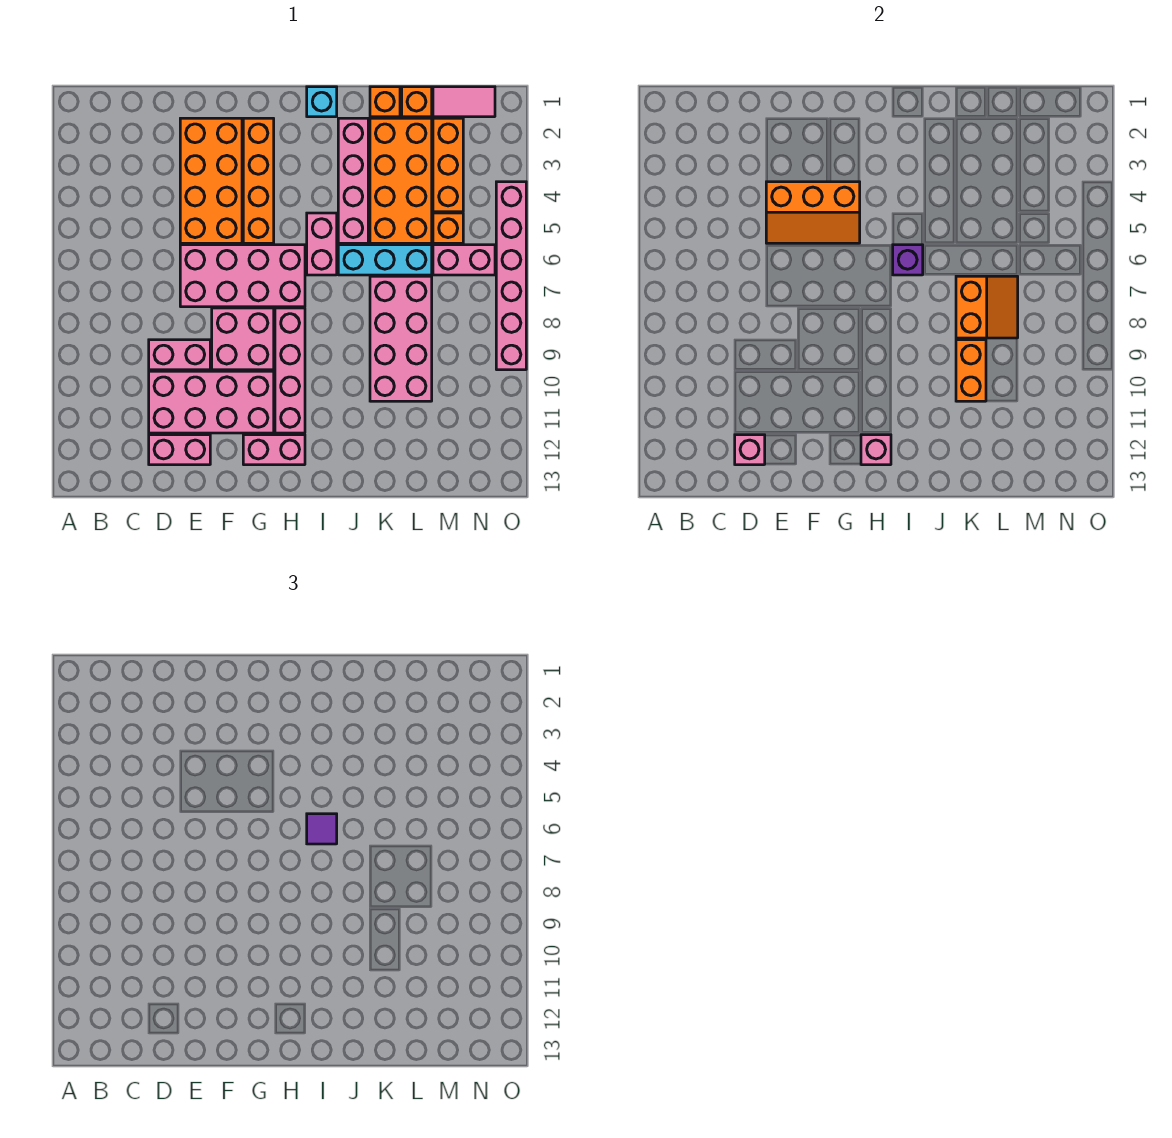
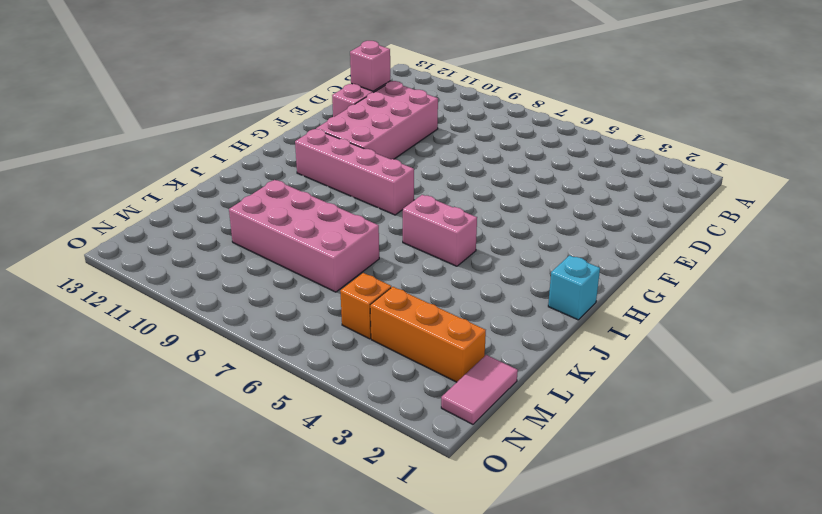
none -> pink brick D9:E9 level 1
none -> orange brick E2:F5 level 1
none -> pink brick E6:H7 level 1

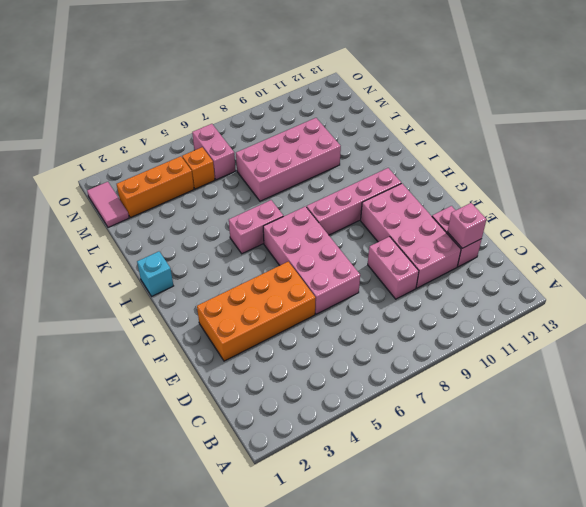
none -> pink brick F8:G9 level 1
none -> orange brick G2:G5 level 1
none -> pink brick G12:H12 level 1

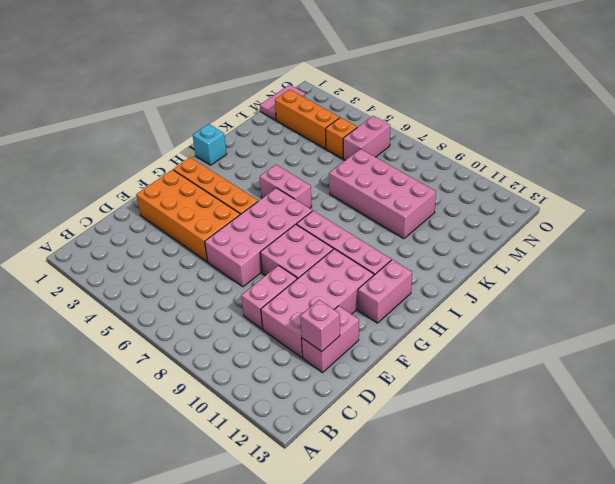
none -> pink brick J2:J5 level 1
none -> cyan brick J6:L6 level 1
none -> orange brick K1 level 1

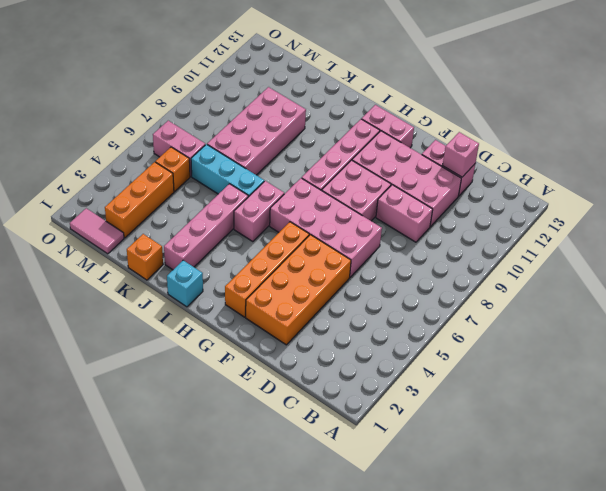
none -> orange brick K2:L5 level 1
none -> orange brick L1 level 1
none -> pink brick O4:O9 level 1

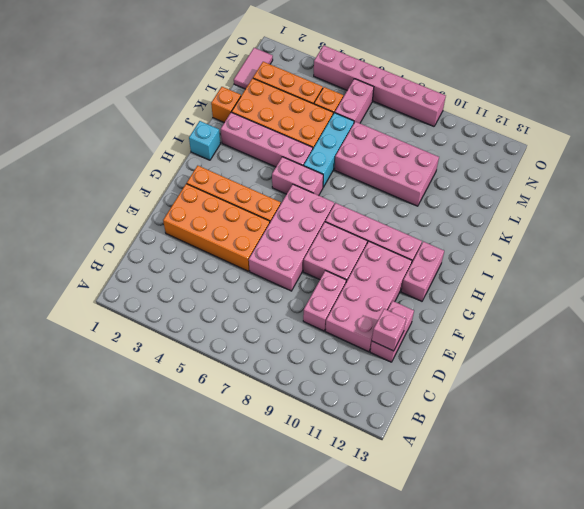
none -> orange brick L1 level 1
none -> orange slope E4:G5 level 2 top 4
none -> pink brick H12 level 2

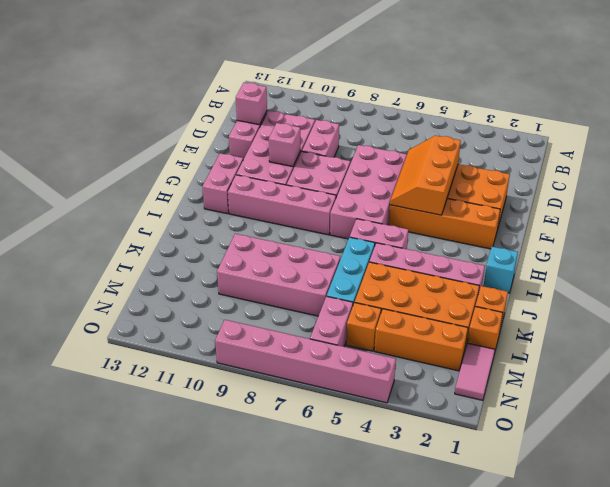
pink brick F10 level 2 -> pink brick H12 level 2
none -> purple brick I6 level 2
none -> orange slope K7:L8 level 2 top K
none -> orange brick K9:K10 level 2

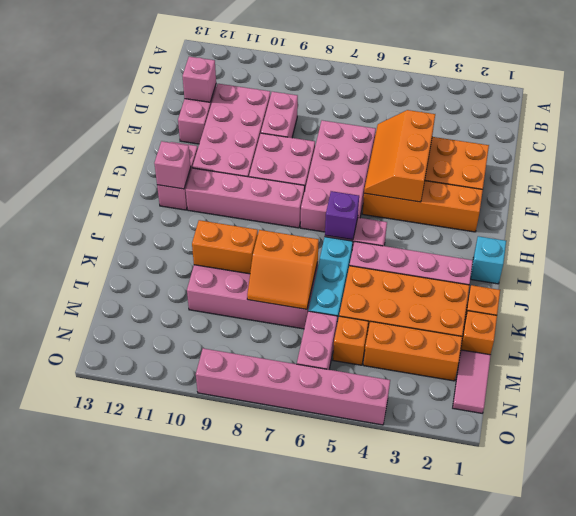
none -> purple tile I6 level 3

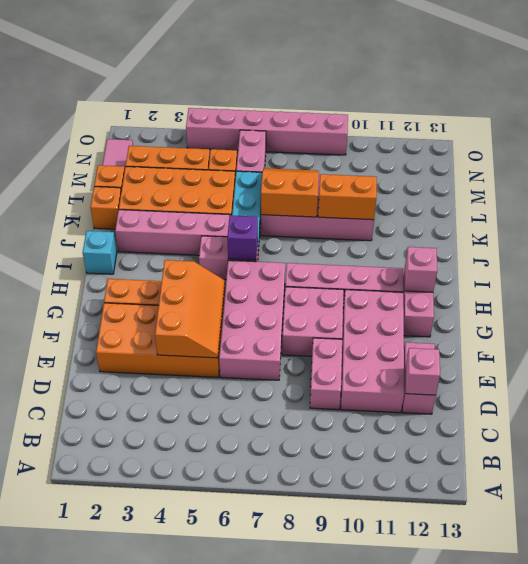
none -> purple tile I6 level 3

